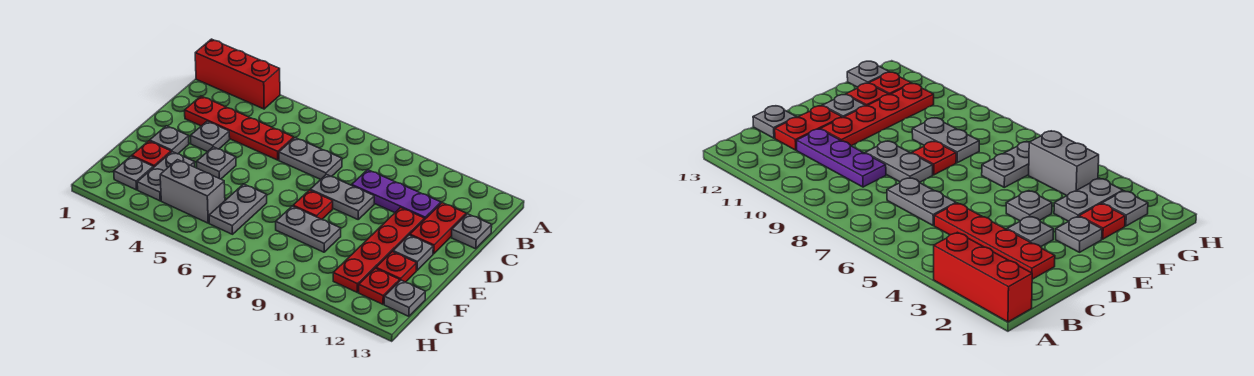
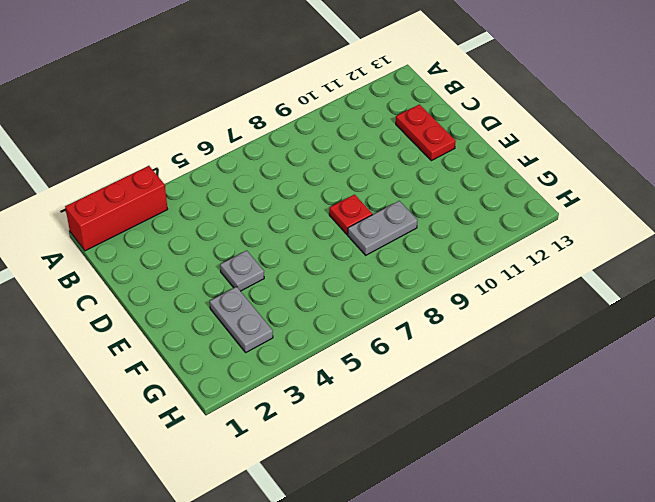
none -> red plate C2:C5 level 1
none -> grey plate C6:C7 level 1
none -> purple plate C9:C11 level 1

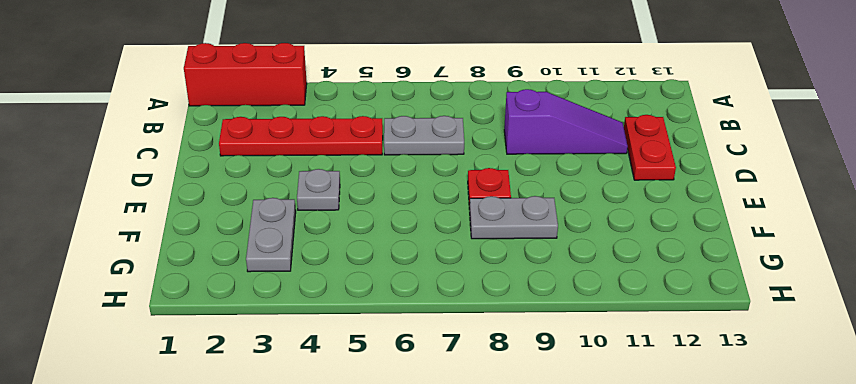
purple slope C9:C11 level 1 top 9 -> purple plate C9:C11 level 1
none -> grey plate C13 level 1
none -> grey plate D3 level 1
none -> grey plate D8:D9 level 1

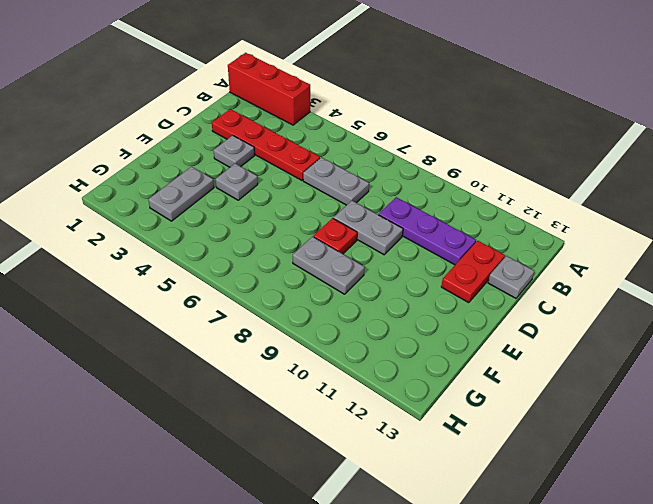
none -> red plate D11:G11 level 1
none -> grey plate E2 level 1
none -> grey plate E12 level 1

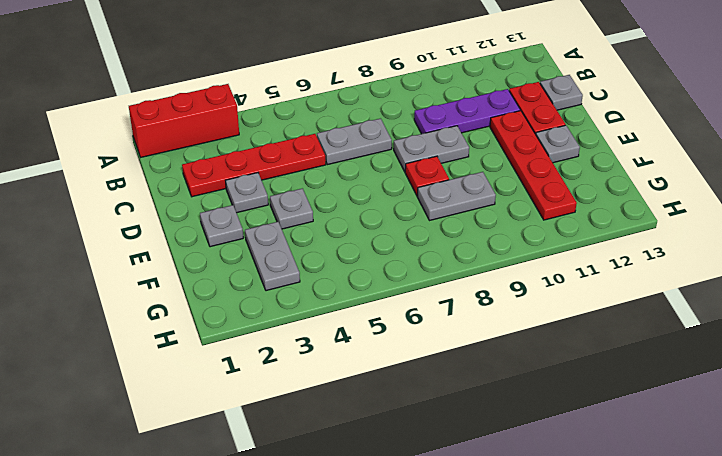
none -> red plate F2 level 1
none -> grey plate F6:G6 level 1
none -> red plate F12 level 1

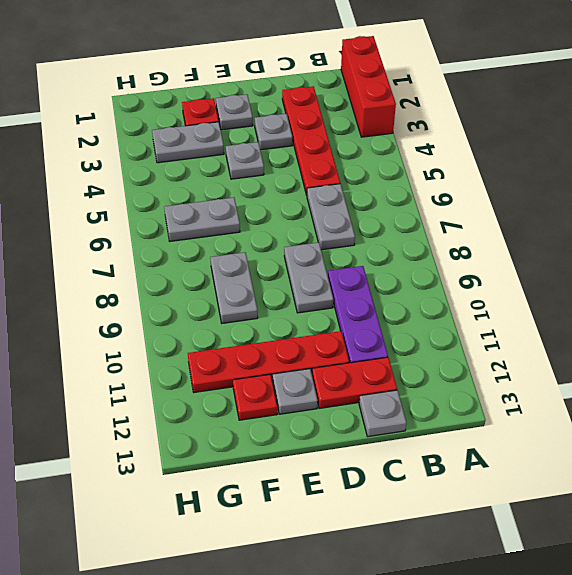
none -> red plate E8 level 1
none -> grey plate G2 level 1
none -> grey brick G4:G5 level 1

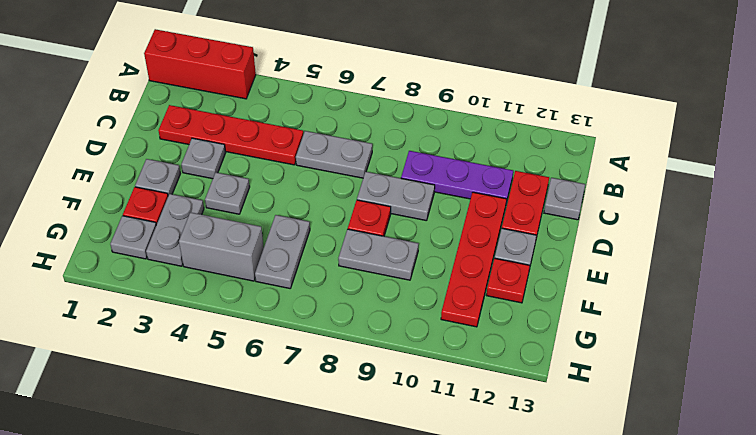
none -> red plate G12 level 1
none -> grey plate G13 level 1

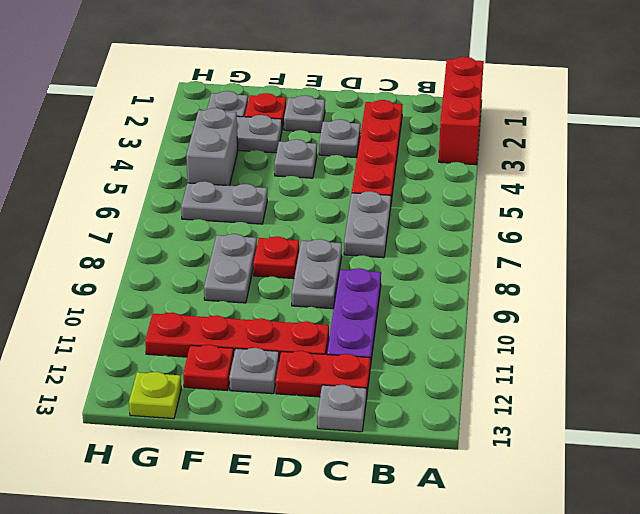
lime plate G13 level 1 -> grey plate G13 level 1
none -> red plate G12 level 1

